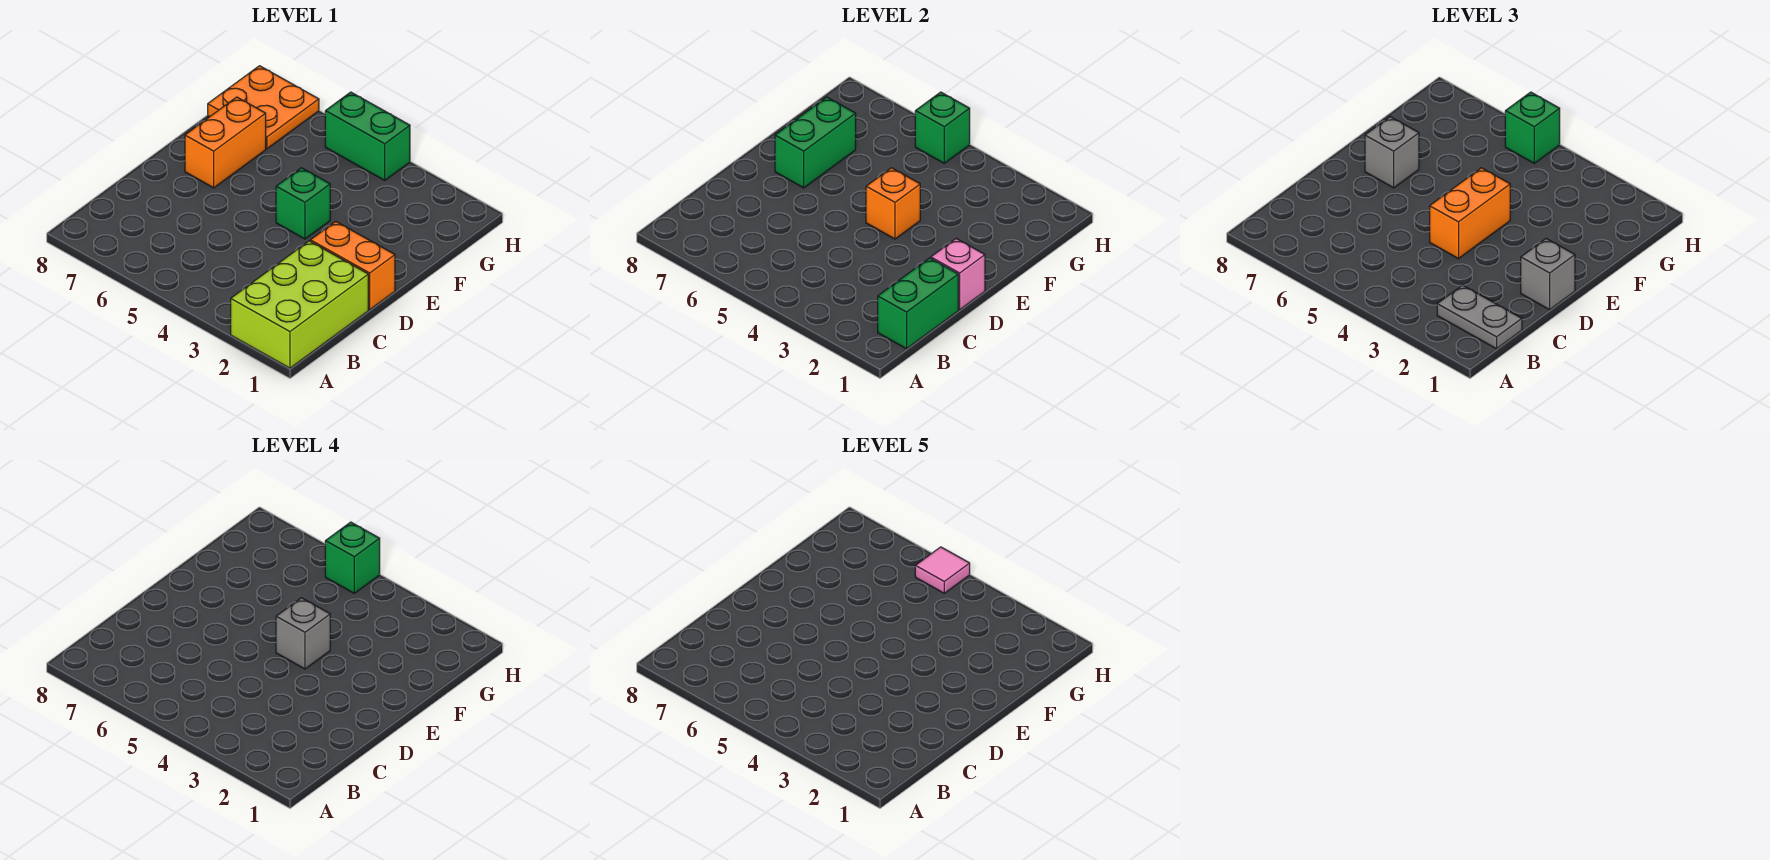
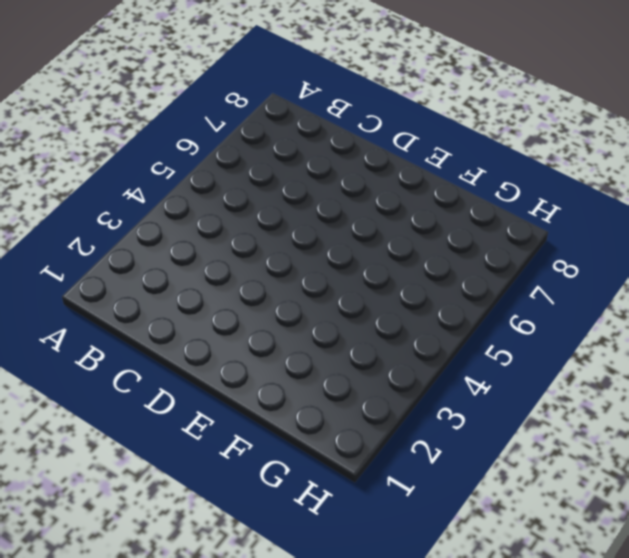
none -> lime brick A1:C2 level 1
none -> orange brick D1:D2 level 1
none -> green brick E4 level 1

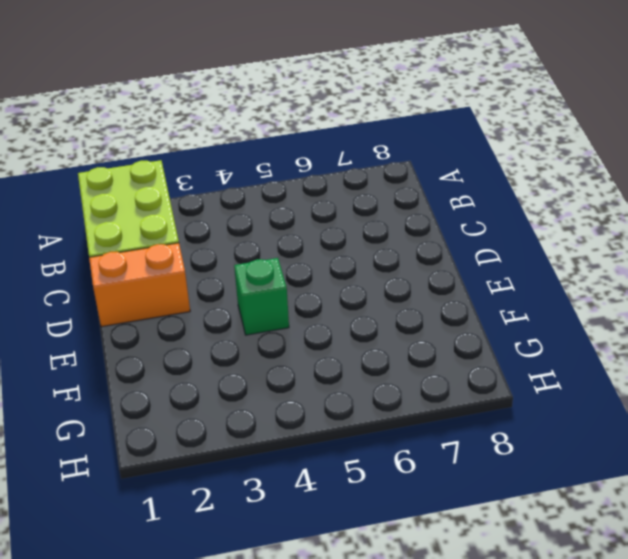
none -> orange brick E7:F7 level 1
none -> orange plate G7:H8 level 1
none -> green brick H4:H5 level 1

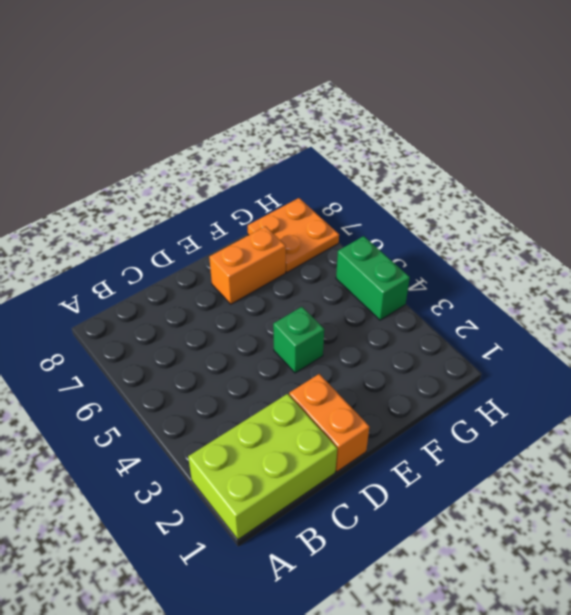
none -> green brick B1:C1 level 2
none -> pink brick D1 level 2
none -> orange brick E4 level 2

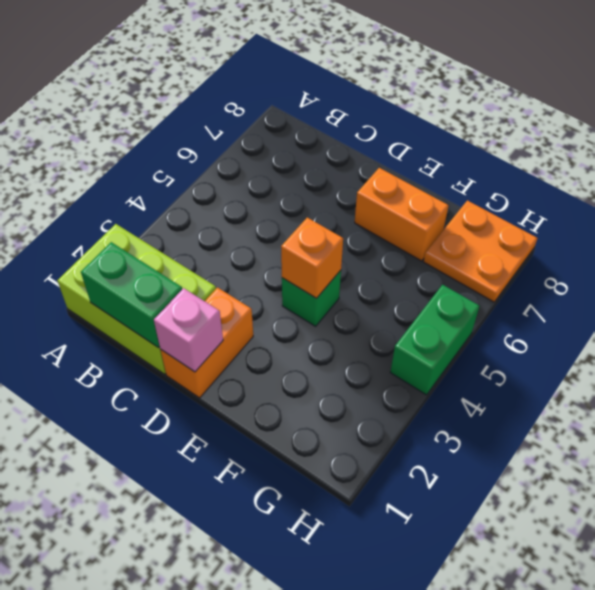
none -> green brick E7:F7 level 2
none -> green brick H5 level 2
none -> grey plate B1:B2 level 3

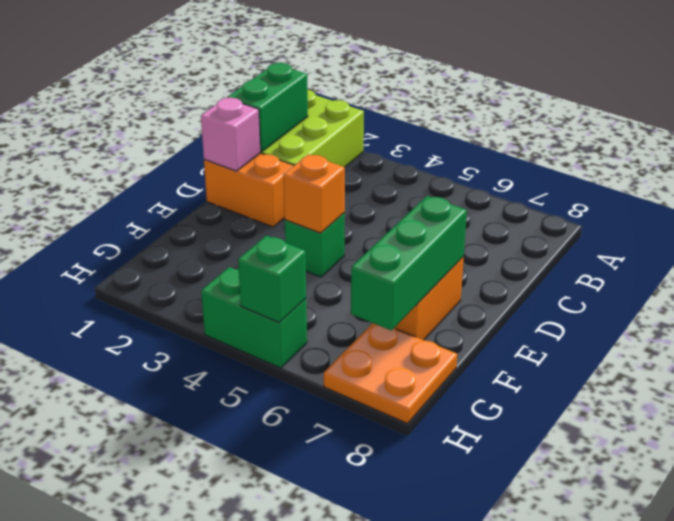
green brick E7:G7 level 2 -> green brick E7:F7 level 2
none -> grey plate B1:B2 level 3
none -> grey brick D1 level 3
none -> orange brick D4:E4 level 3

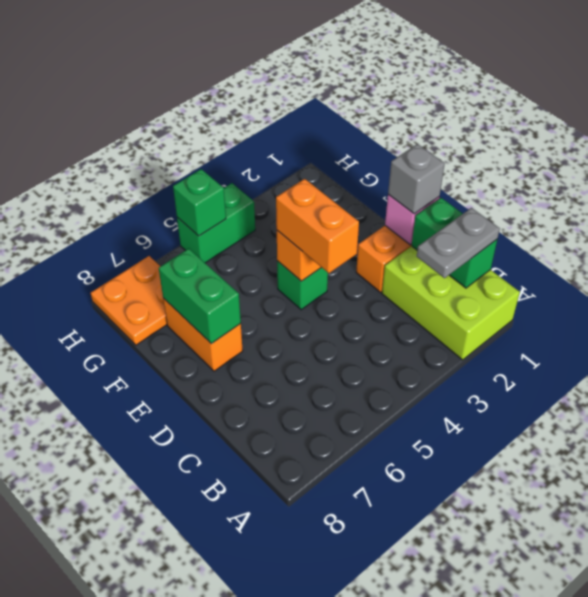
none -> grey brick E7 level 3
none -> green brick H5 level 3
none -> grey brick E4 level 4

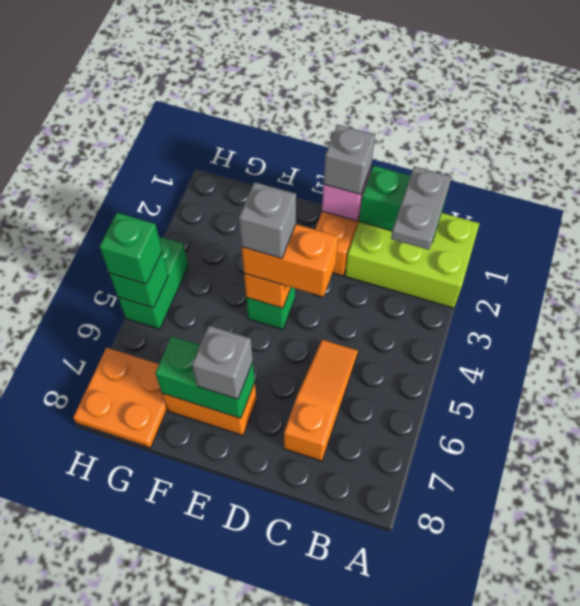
orange slope C5:C7 level 1 top 7 -> none
none -> green brick H5 level 4
none -> pink tile H5 level 5

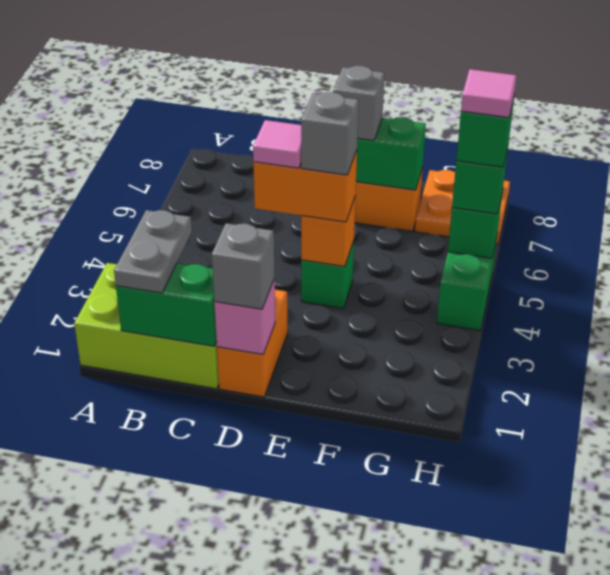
pink tile D4 level 4 -> none

